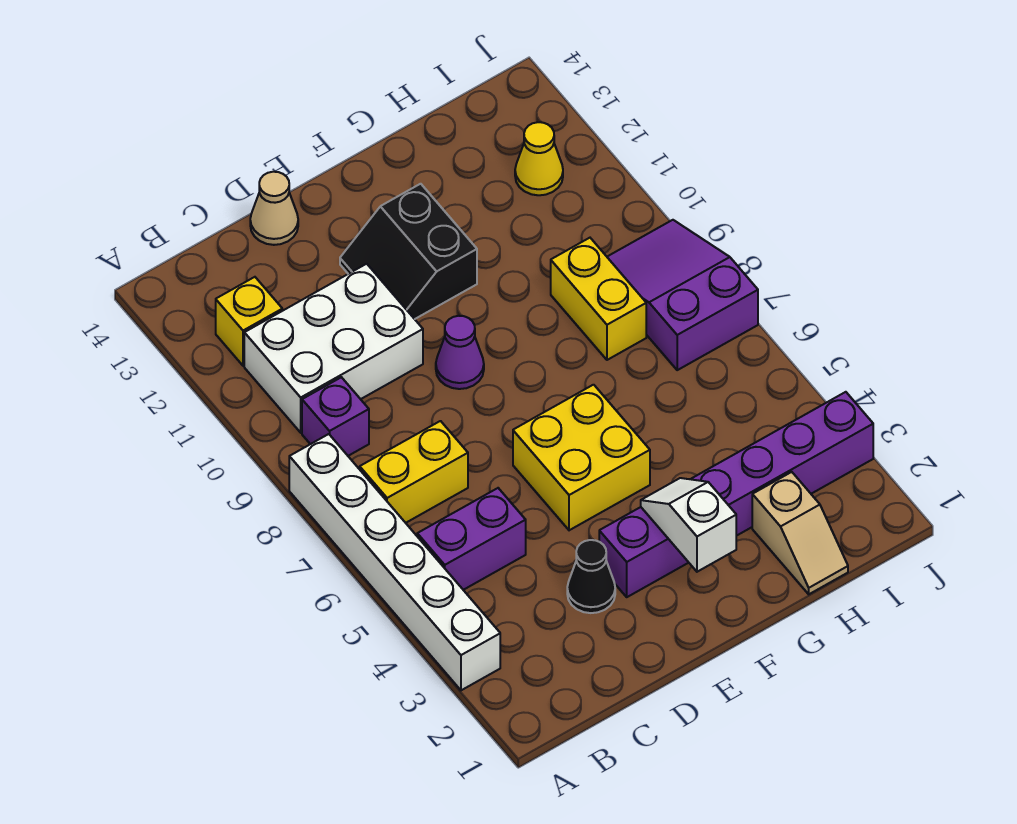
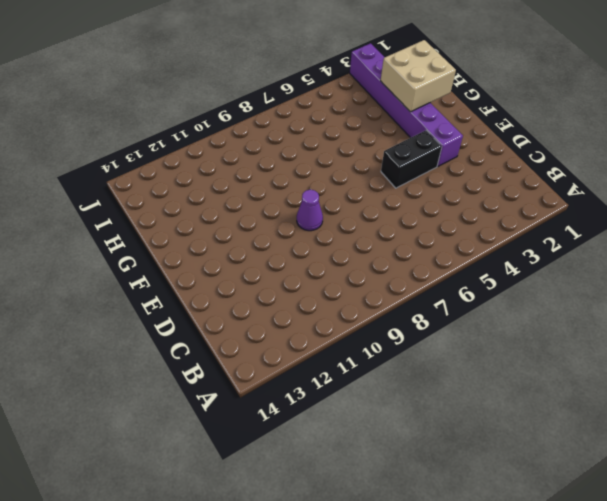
black brick E4:E5 level 1 -> yellow brick E5:F6 level 1
tan brick G2:H3 level 2 -> none
none -> white brick A3:A8 level 1
none -> purple brick B5:C5 level 1
none -> yellow brick B7:C7 level 1

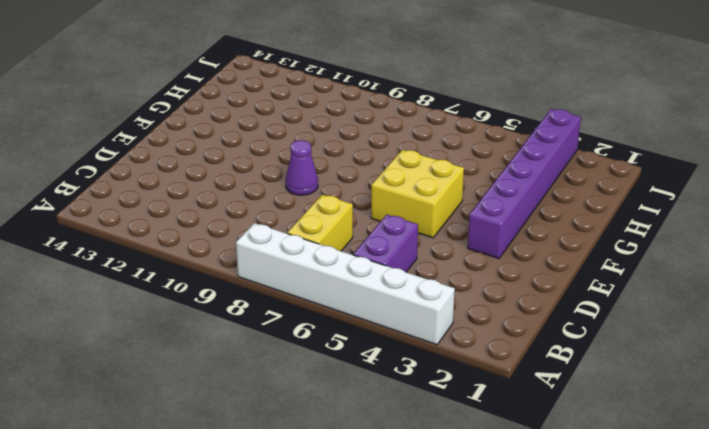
none -> purple brick B9 level 1
none -> white brick B10:D11 level 1
none -> yellow brick B12 level 1

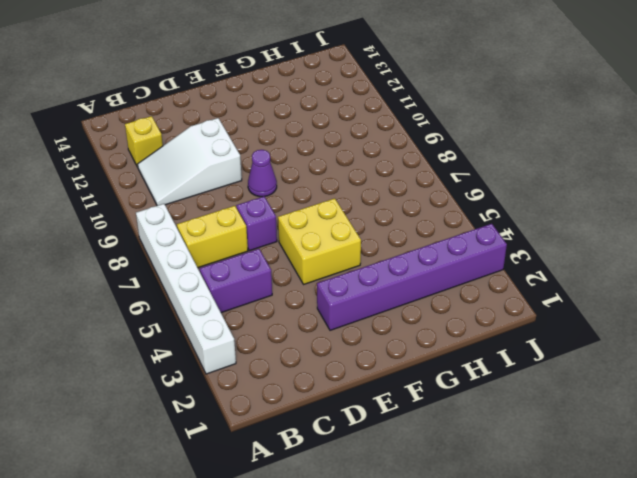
white slope B10:D11 level 1 top D -> white brick B10:D11 level 1
purple brick D7 level 1 -> purple brick B9 level 1
none -> black cone D3 level 1
none -> tan cone D14 level 1
none -> black slope E11:F12 level 1 top F

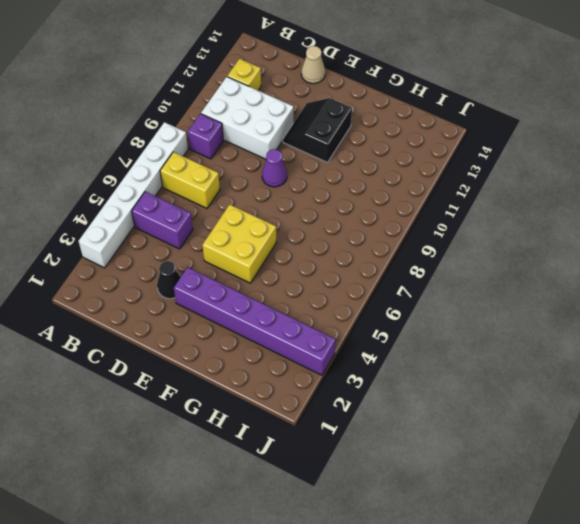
none -> tan slope H1:H2 level 1 top 2
none -> yellow brick H8:H9 level 1
none -> purple slope I7:J9 level 1 top 7

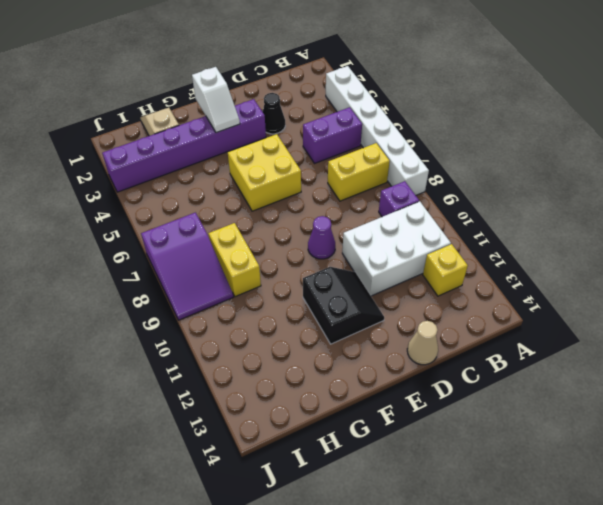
none -> yellow cone I12 level 1

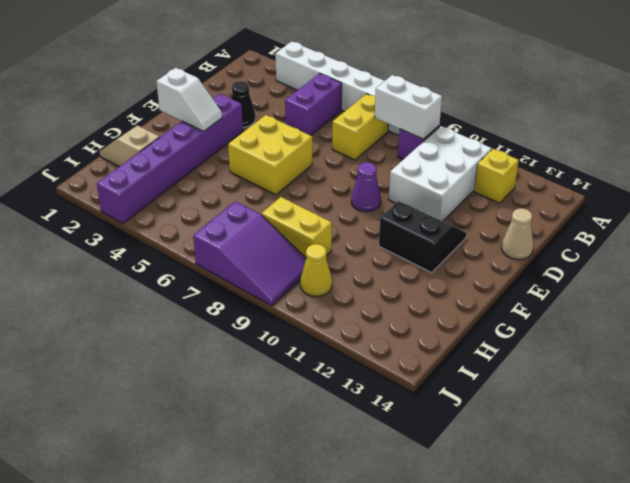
white brick B8:B9 level 2 -> none
yellow cone I10 level 1 -> yellow cone I12 level 1

